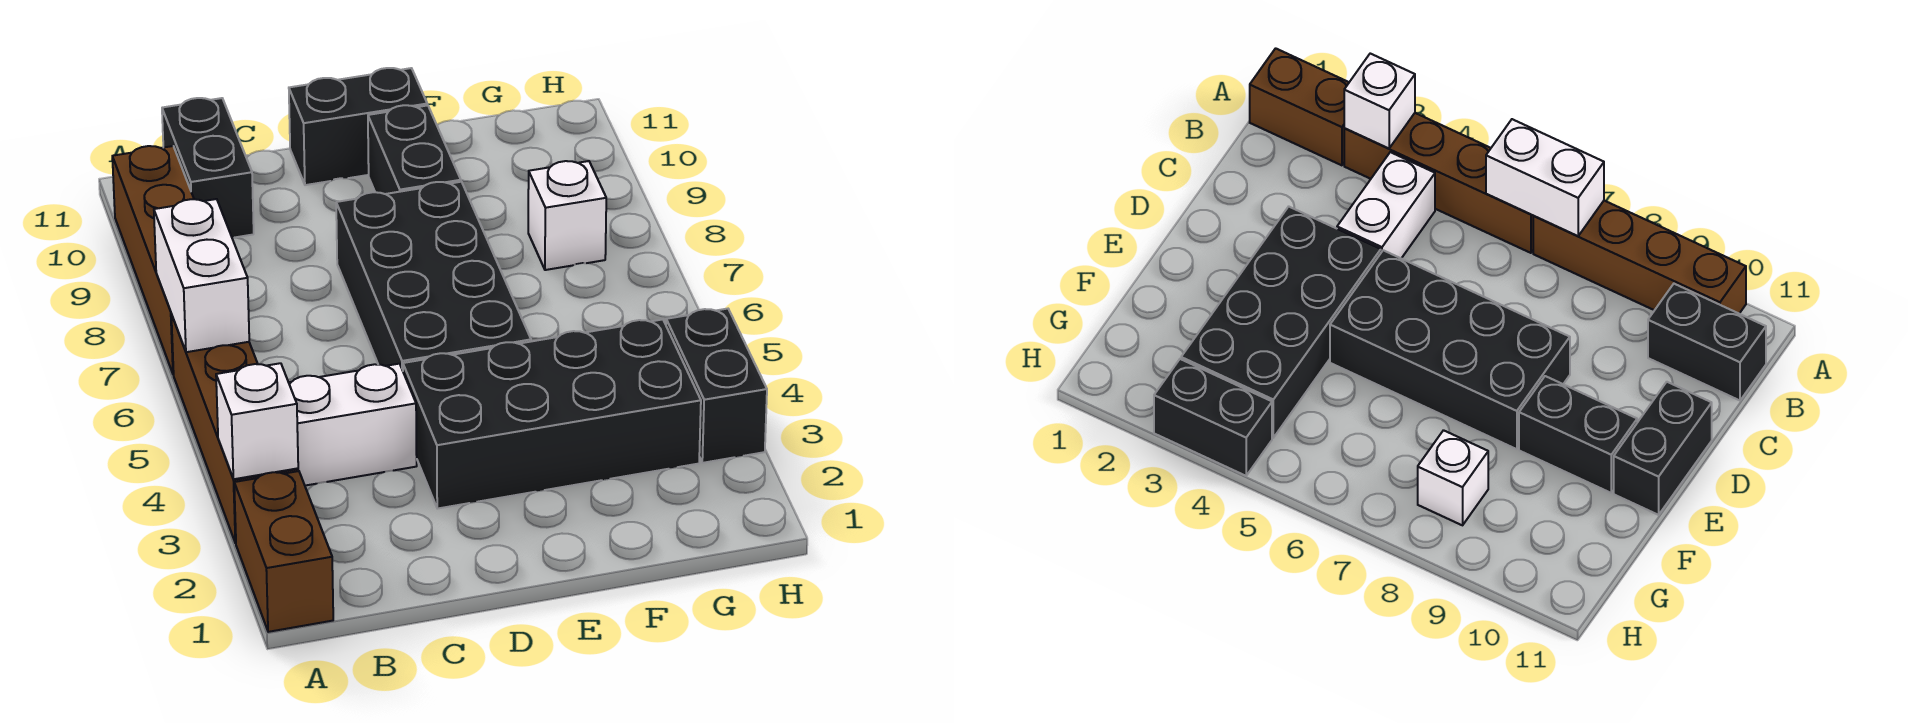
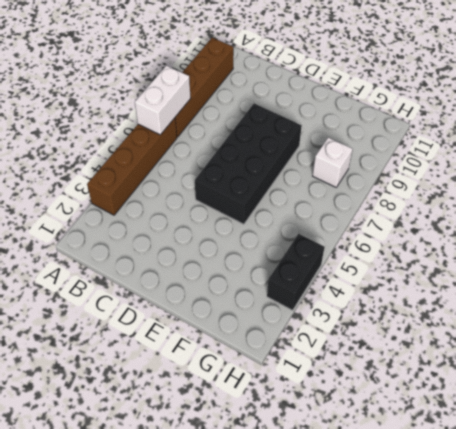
none -> brown brick A1:A2 level 1
none -> white brick B4:C4 level 1
none -> black brick B10:B11 level 1

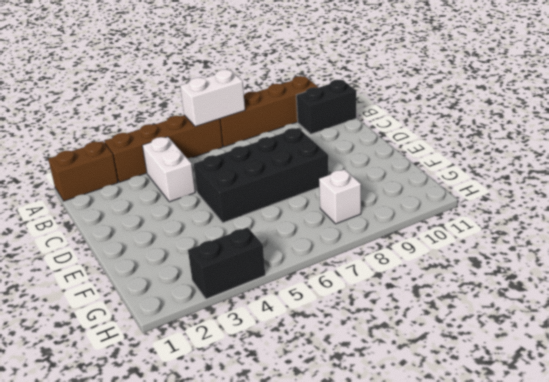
none -> black brick D3:G4 level 1
none -> black brick D11:E11 level 1
none -> black brick E9:E10 level 1

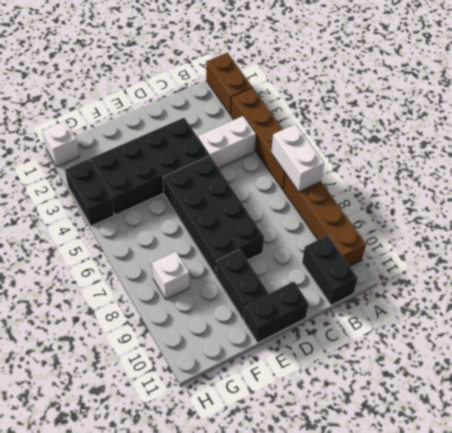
white brick H1 level 1 -> white brick A3 level 2

